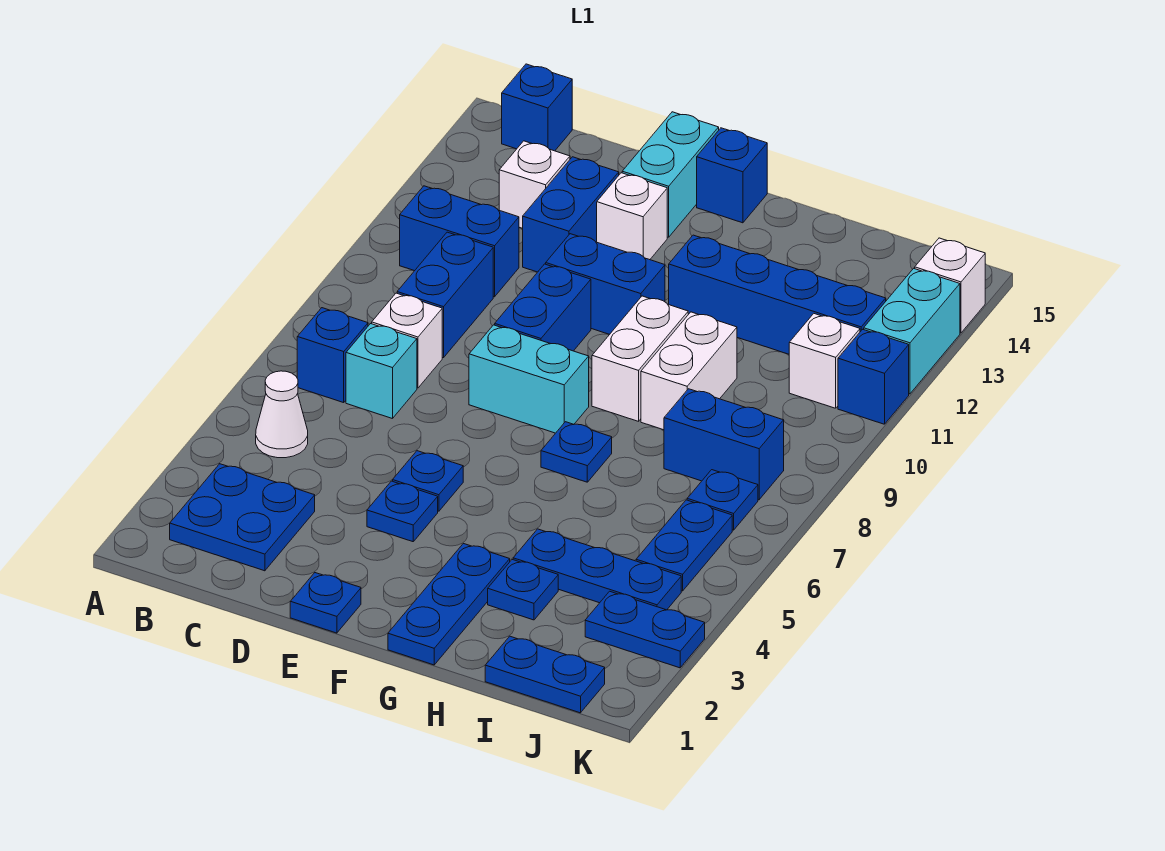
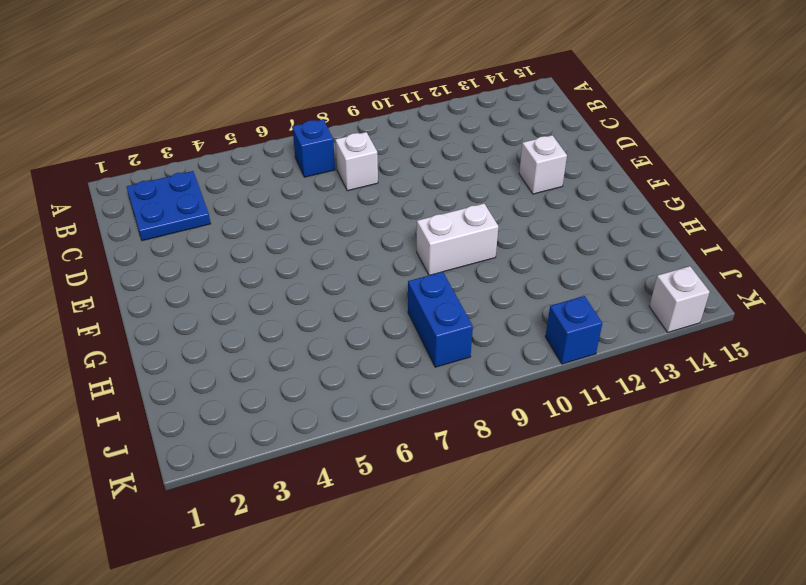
none -> white cone B5 level 1
none -> blue brick B11:C11 level 1
none -> blue brick B15 level 1
none -> cyan brick C7 level 1

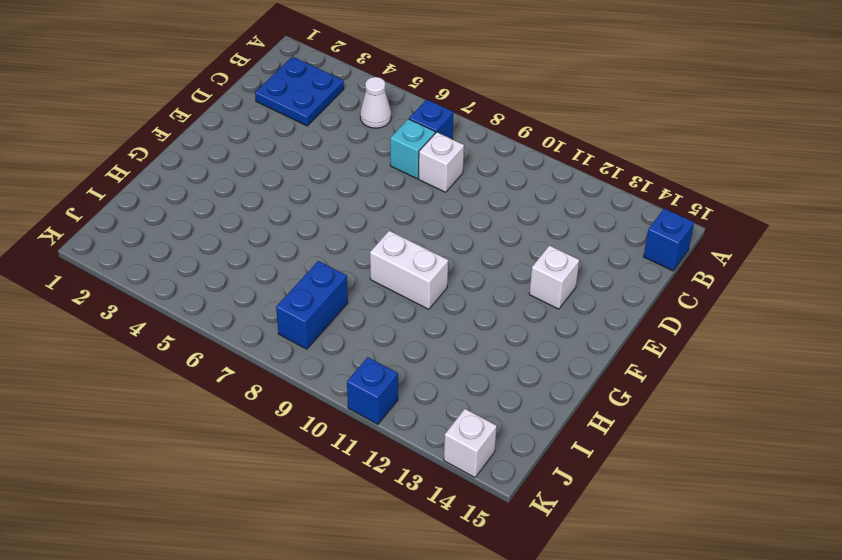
none -> blue brick B11:C11 level 1
none -> blue brick C9:C10 level 1
none -> white brick C13 level 1
none -> blue brick D12:D13 level 1

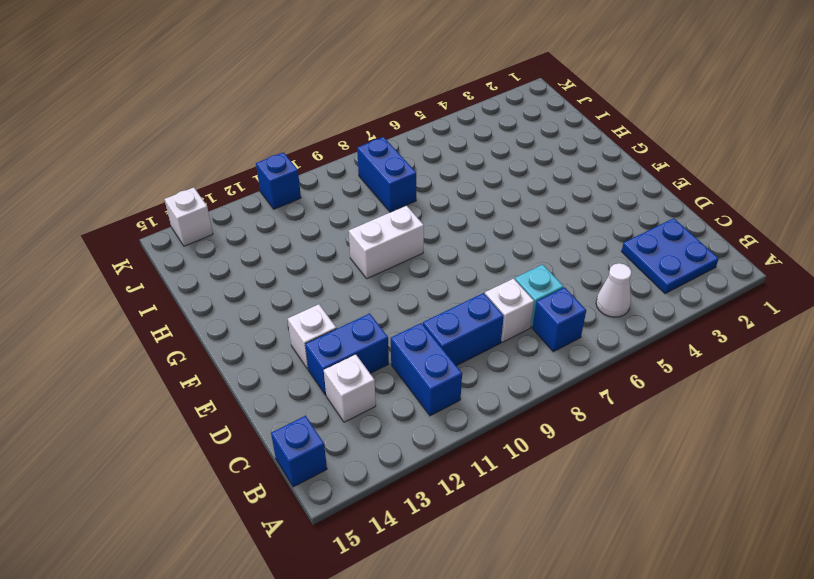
none -> blue plate E1 level 1
none -> blue plate E4 level 1
none -> blue plate E5 level 1
none -> cyan brick E8:F8 level 1

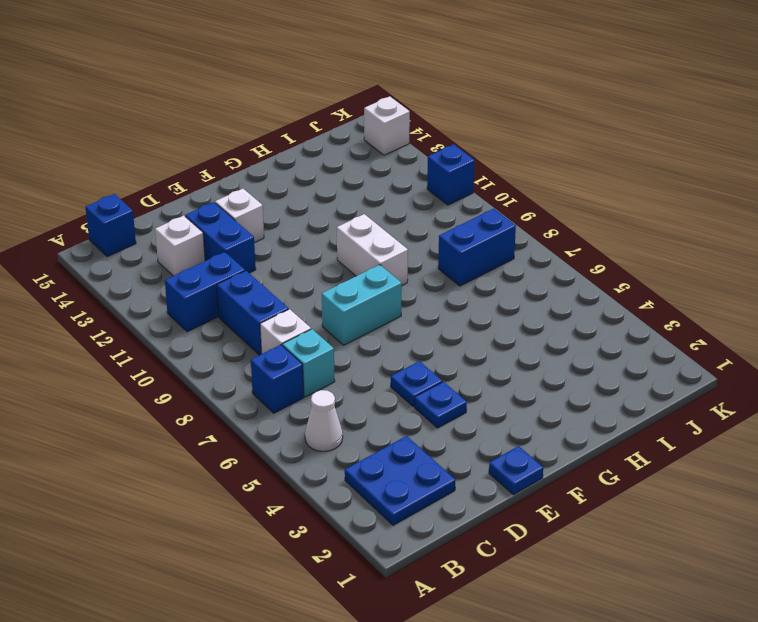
none -> blue brick E9:E10 level 1
none -> blue brick E11:F11 level 1
none -> cyan brick E14:E15 level 1
none -> blue brick F15 level 1

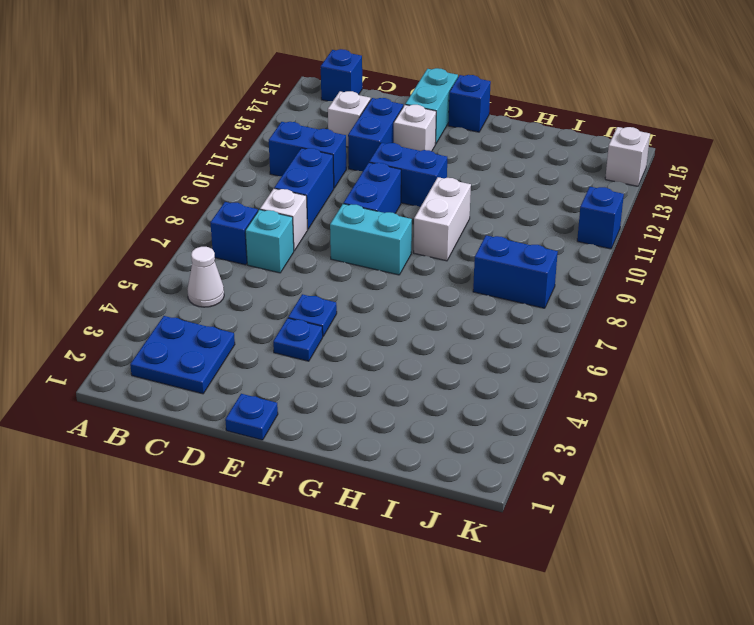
none -> blue plate G1:G3 level 1
none -> blue plate G7 level 1
none -> blue brick G12:J12 level 1
none -> blue plate H3 level 1

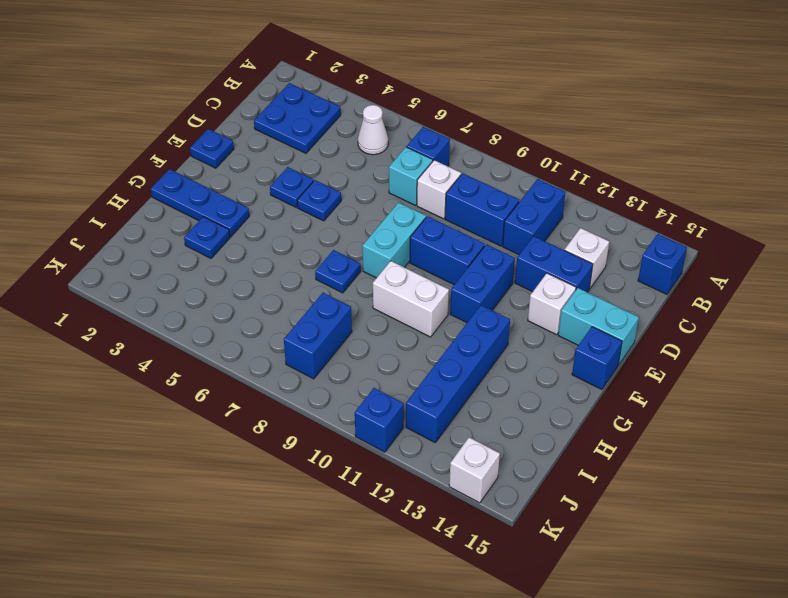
none -> blue plate H4:J4 level 1
none -> white brick H9:H10 level 1
none -> blue plate I1:J1 level 1
none -> blue plate J3:K3 level 1

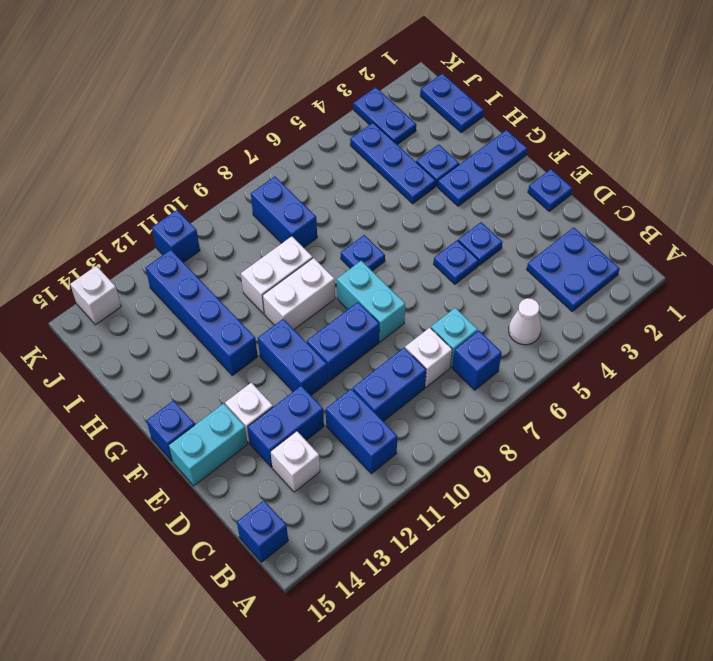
none -> blue plate J5:J6 level 1
none -> blue plate J7 level 1
none -> white brick J11 level 1
none -> cyan brick K12:K13 level 1

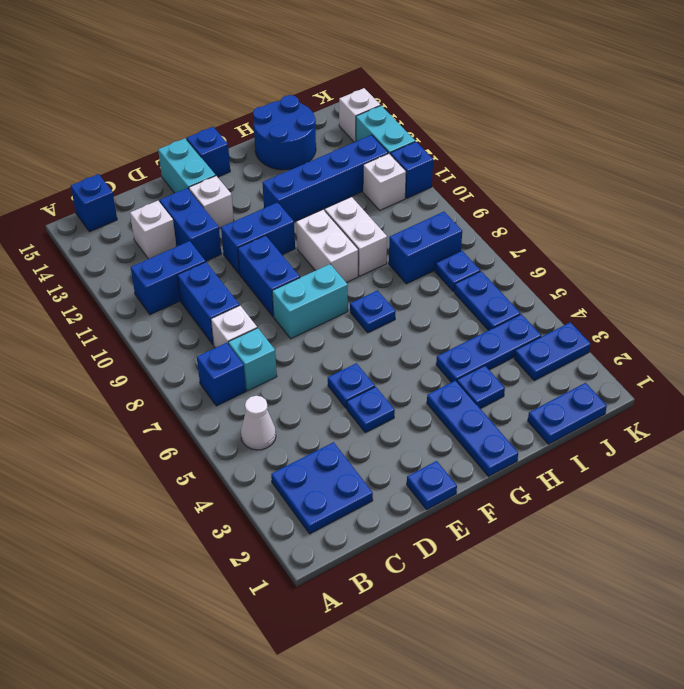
blue round brick H14:I15 level 1 -> none

